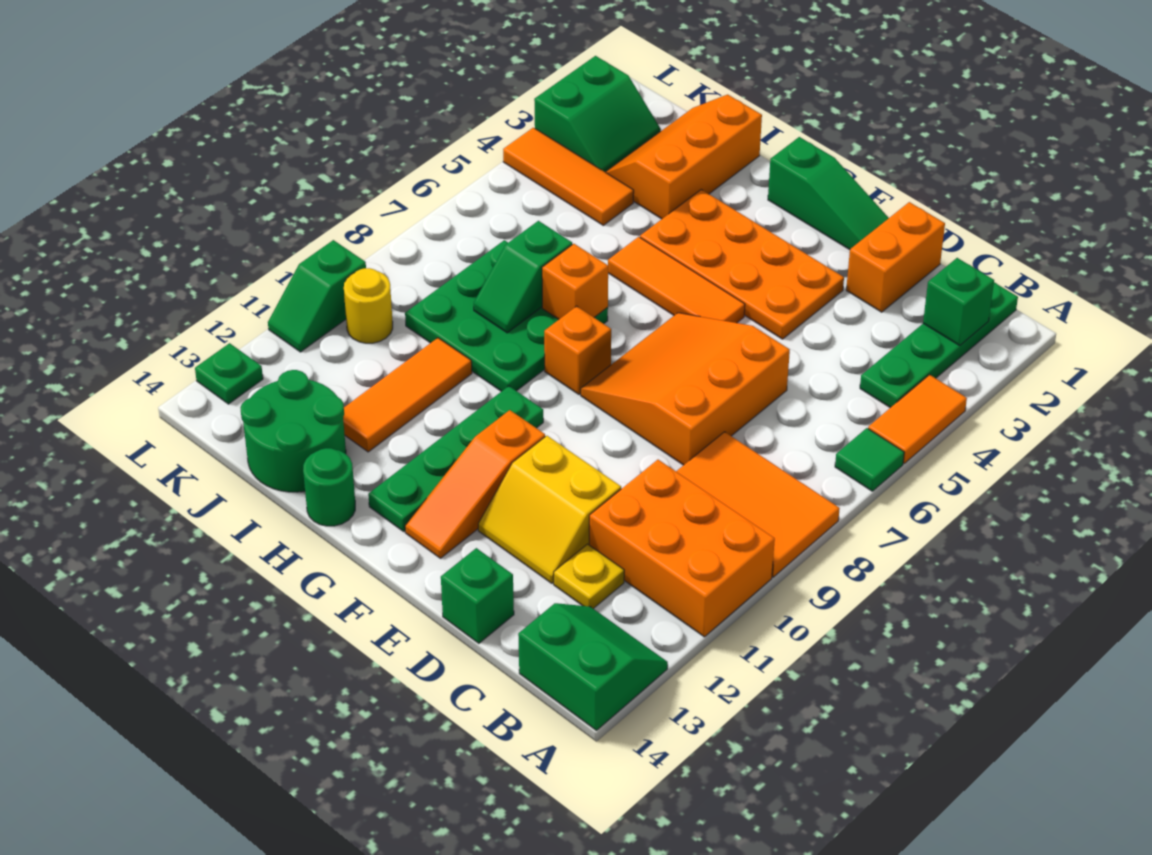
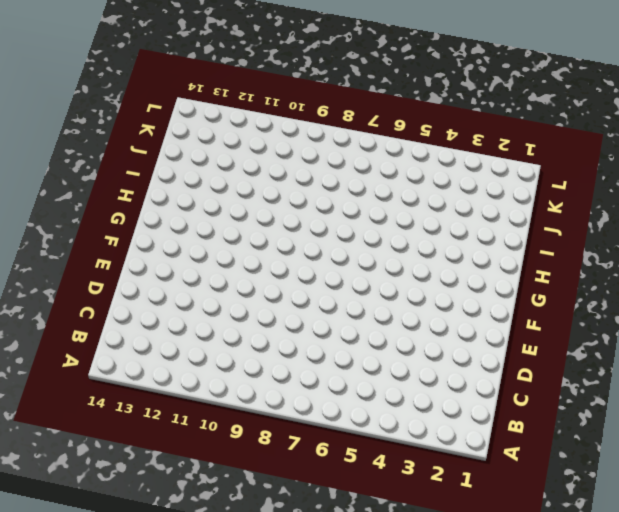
none -> orange tile A4:A5 level 1
none -> green tile A6 level 1
none -> orange tile A8:C9 level 1
none -> orange brick A10:C11 level 1

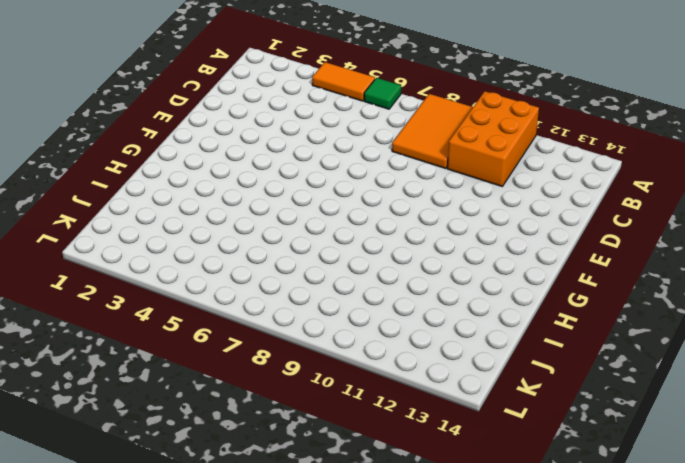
none -> green slope A13:B14 level 1 top 14
none -> green plate B1:B4 level 1
none -> yellow plate C12 level 1
none -> orange brick D1:D2 level 1

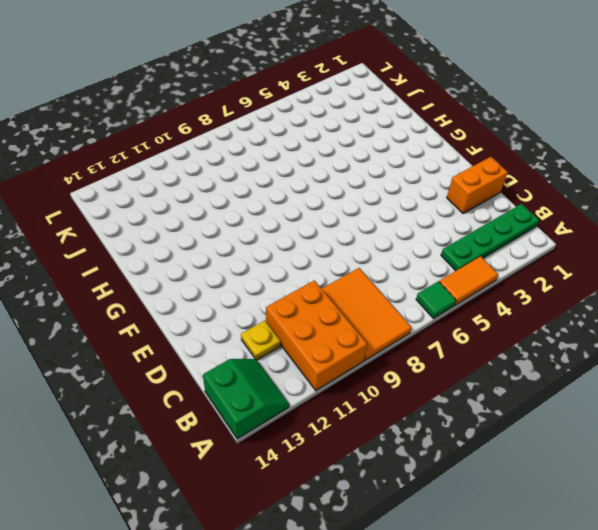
none -> orange slope D6:F8 level 1 top D
none -> yellow slope D11:E12 level 1 top 11
none -> green brick D14 level 1
none -> green slope E1:G1 level 1 top G

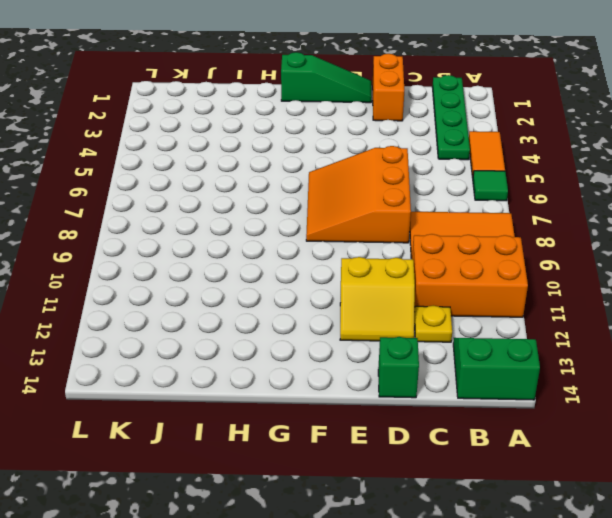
none -> orange plate E3:H4 level 1
none -> orange tile F5:H5 level 1
none -> orange slope F11:F13 level 1 top 11
none -> orange brick G8 level 1

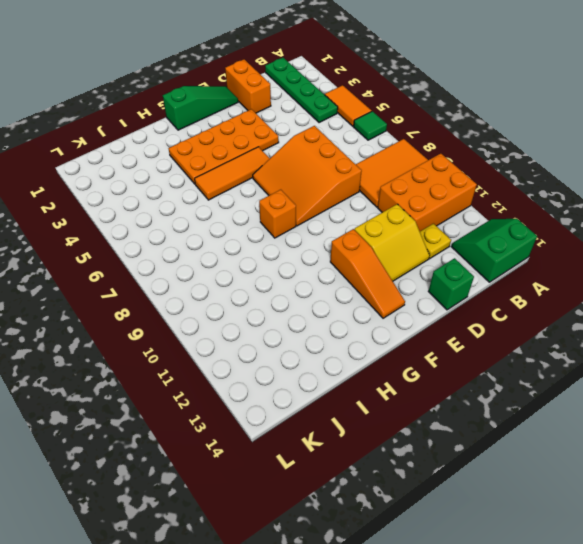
none -> green plate G10:G13 level 1
none -> green plate H7:J9 level 1
none -> green round brick H14 level 1
none -> orange slope I1:J3 level 1 top I

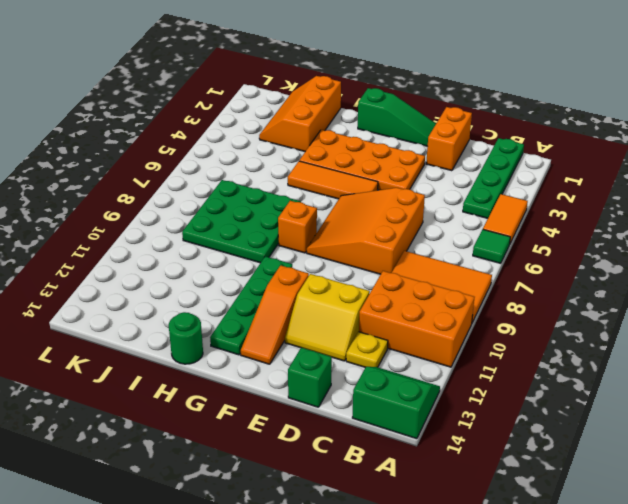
none -> orange tile I10:I12 level 1
none -> green round brick I13:J14 level 1
none -> orange tile J4:L4 level 1
none -> green slope K2:L3 level 1 top L

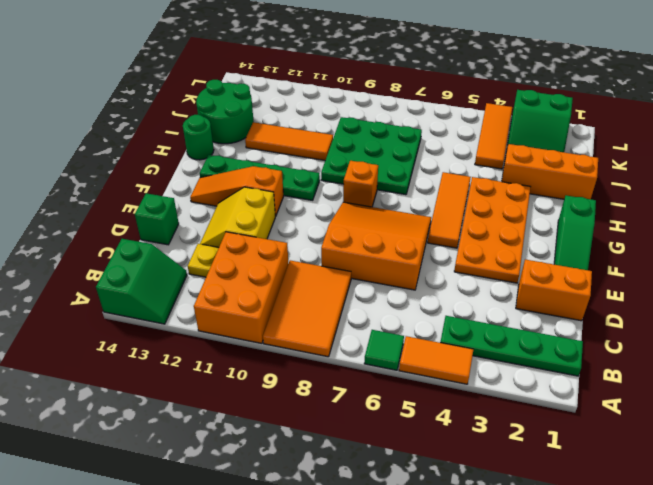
none -> yellow round brick K10 level 1
none -> green slope L10:L11 level 1 top 10
none -> green plate L13 level 1
none -> green brick B2 level 2

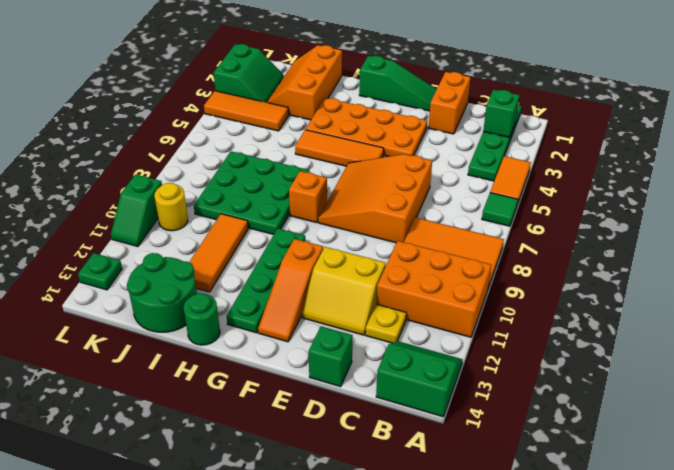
none -> orange brick H7 level 2
none -> green slope I7:I8 level 2 top 7

